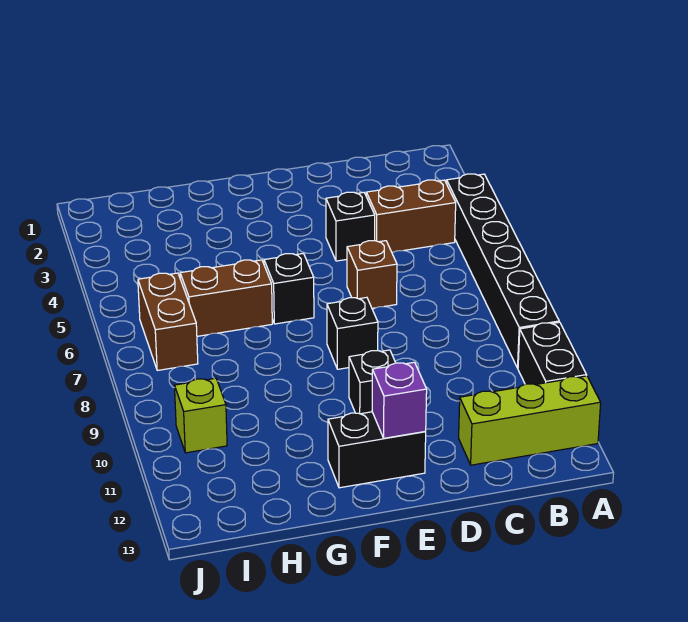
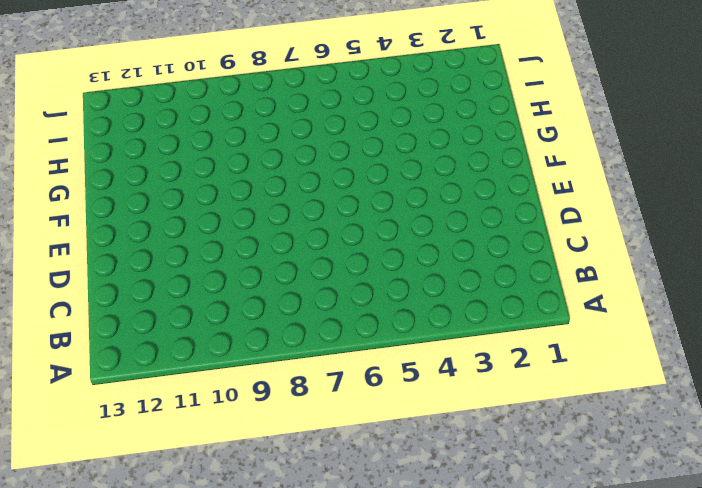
none -> black brick A4:A9 level 1
none -> black brick A10:A11 level 1
none -> lime brick A12:C12 level 1

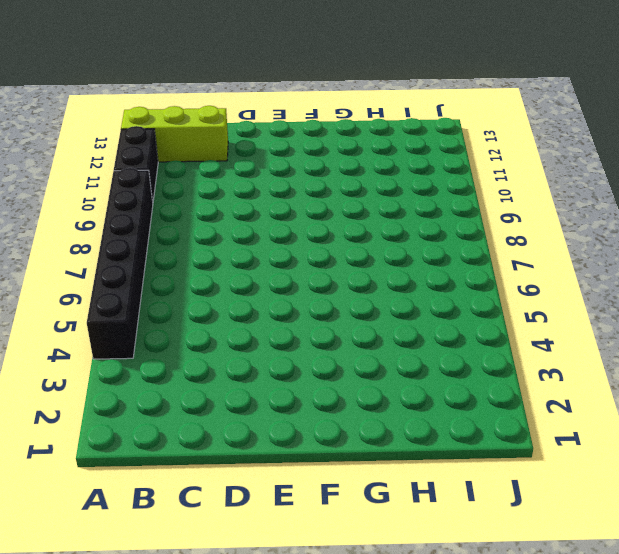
none -> brown brick B4:C4 level 1
none -> black brick D4 level 1
none -> brown brick D6 level 1

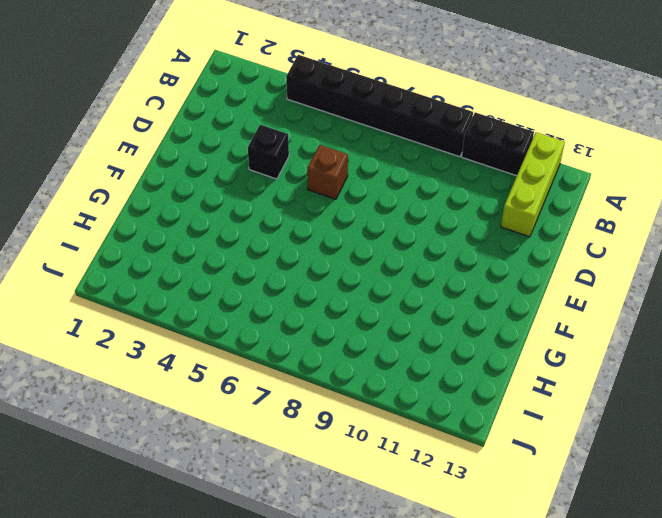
none -> brown brick B4:C4 level 1
none -> black brick E8 level 1
none -> black brick E10 level 1

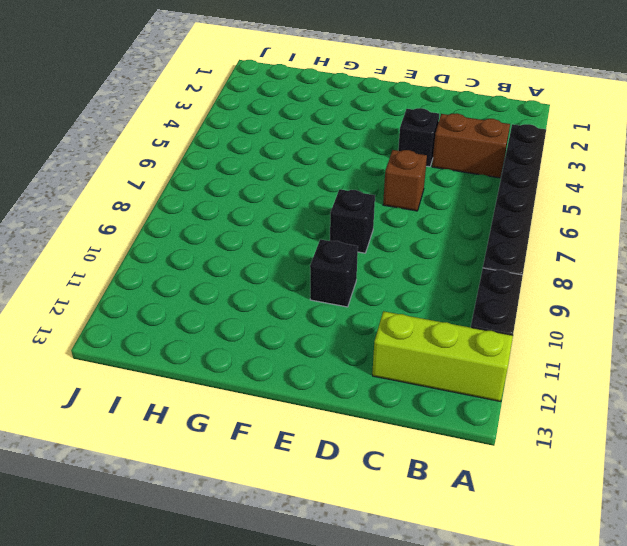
none -> black brick E12:F12 level 1
none -> black brick F6 level 1
none -> brown brick G6:H6 level 1

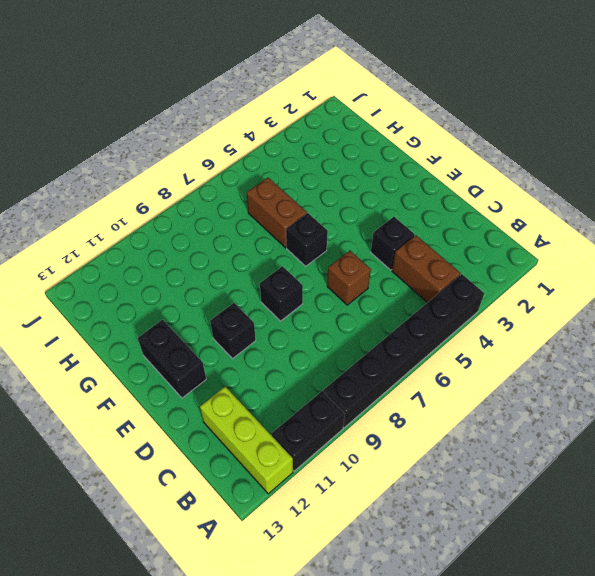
none -> brown brick I6:I7 level 1
none -> lime brick I10 level 1
none -> purple brick E12 level 2

